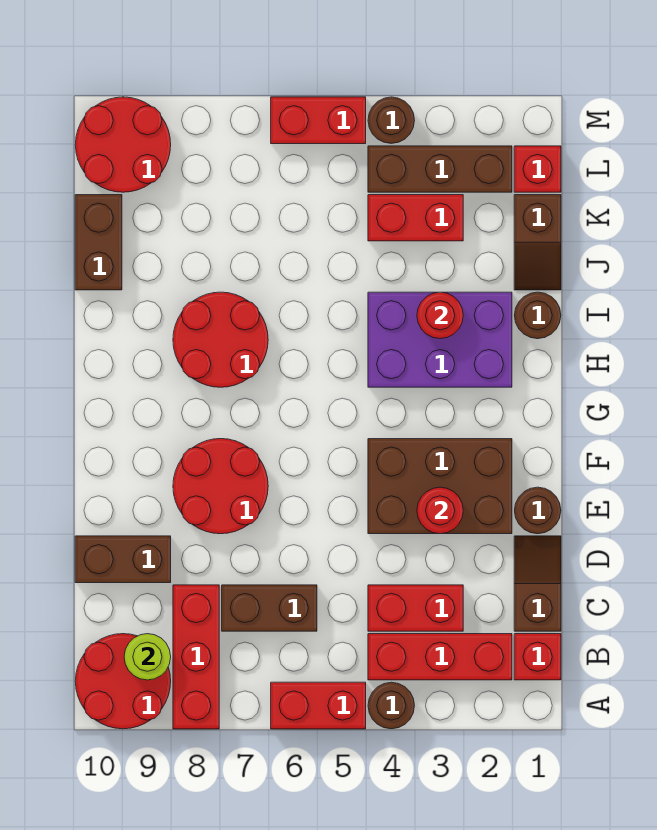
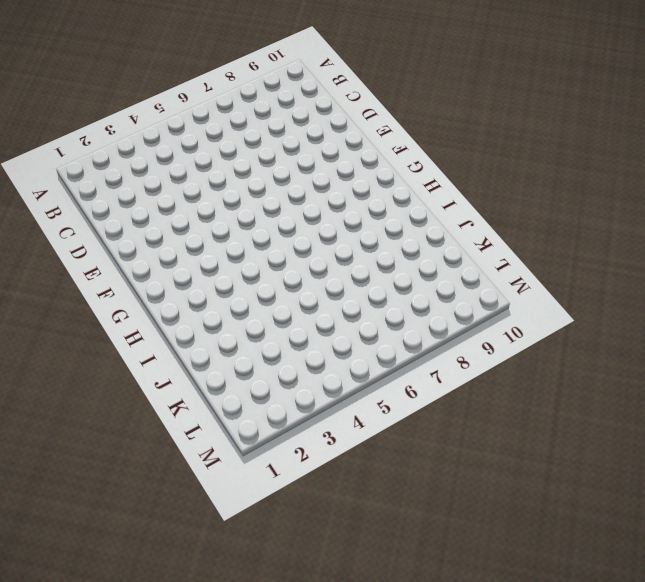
none -> brown round brick A4 level 1
none -> red brick A5:A6 level 1
none -> red brick A8:C8 level 1

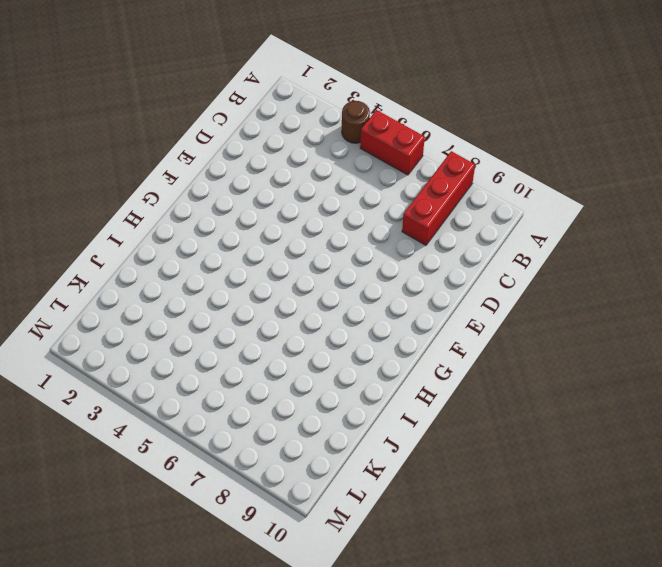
none -> red round brick A9:B10 level 1
none -> red brick B1 level 1
none -> red brick B2:B4 level 1

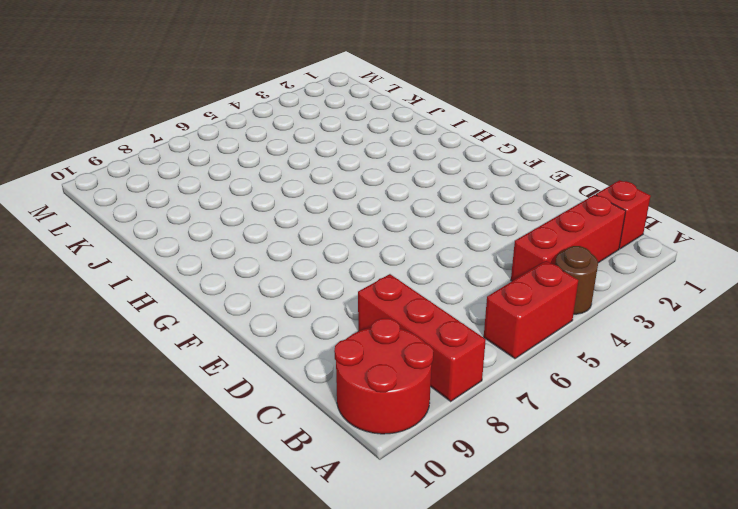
none -> brown slope C1:D1 level 1 top C
none -> red brick C3:C4 level 1
none -> brown brick C6:C7 level 1

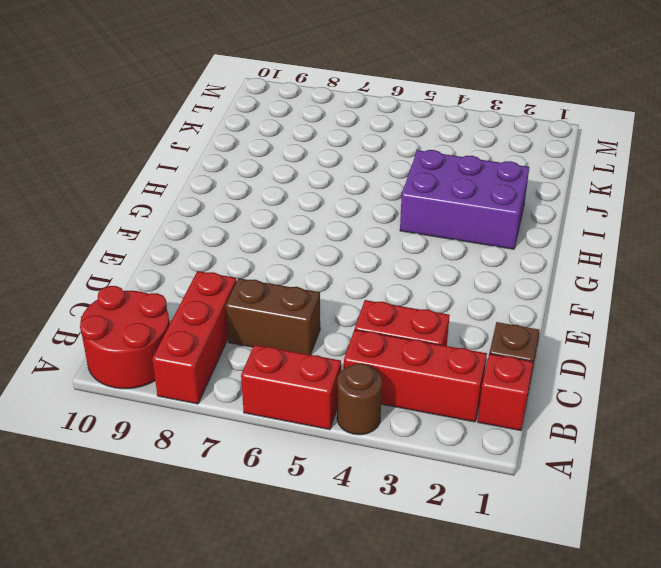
none -> brown brick D9:D10 level 1
none -> brown round brick E1 level 1
none -> brown brick E2:F4 level 1

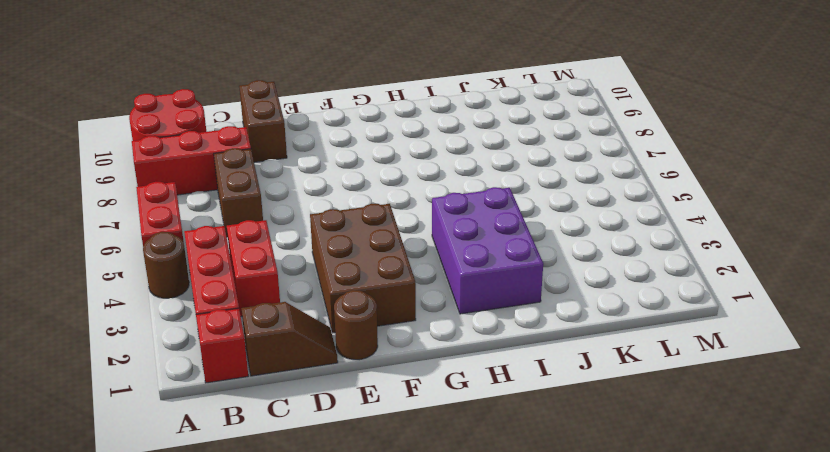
none -> red round brick E7:F8 level 1
none -> red round brick H7:I8 level 1
none -> brown round brick I1 level 1

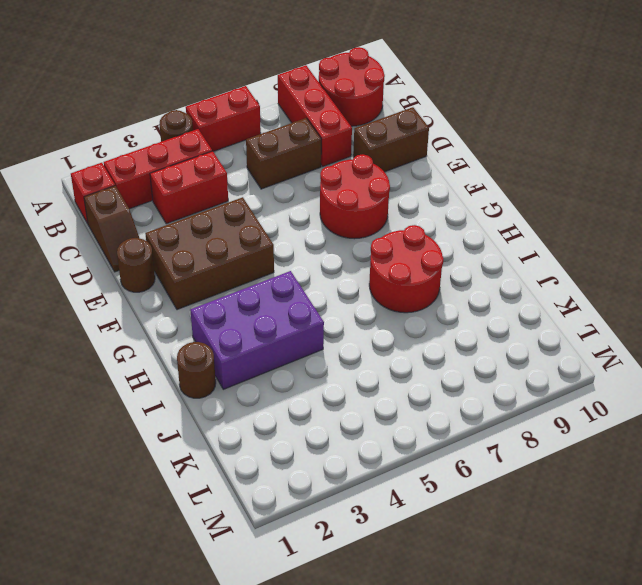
none -> brown slope J1:K1 level 1 top K
none -> brown brick J10:K10 level 1
none -> red brick K3:K4 level 1

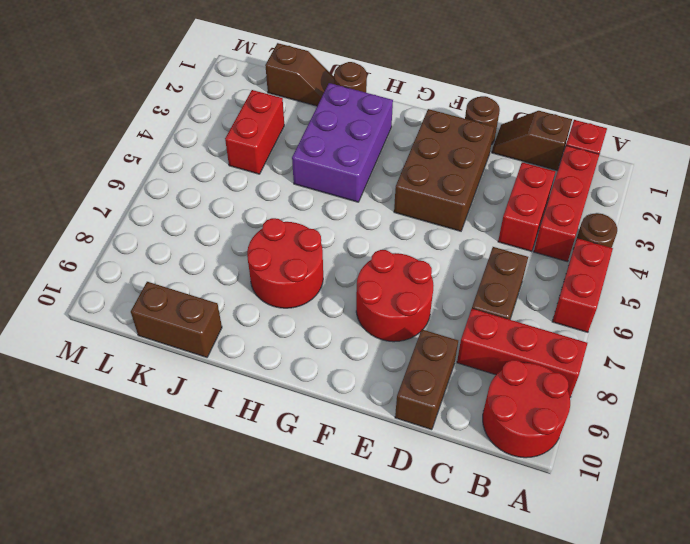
none -> red brick L1 level 1
none -> brown brick L2:L4 level 1
none -> red round brick L9:M10 level 1

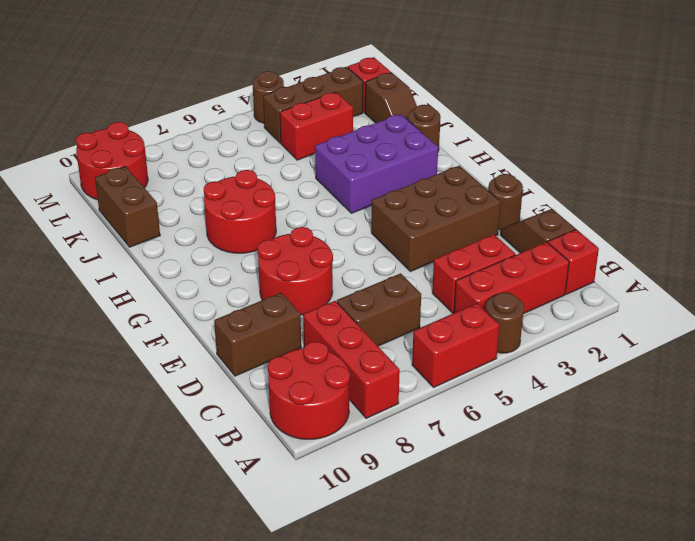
none -> red brick M5:M6 level 1
none -> lime round brick B9 level 2
none -> red round brick E3 level 2

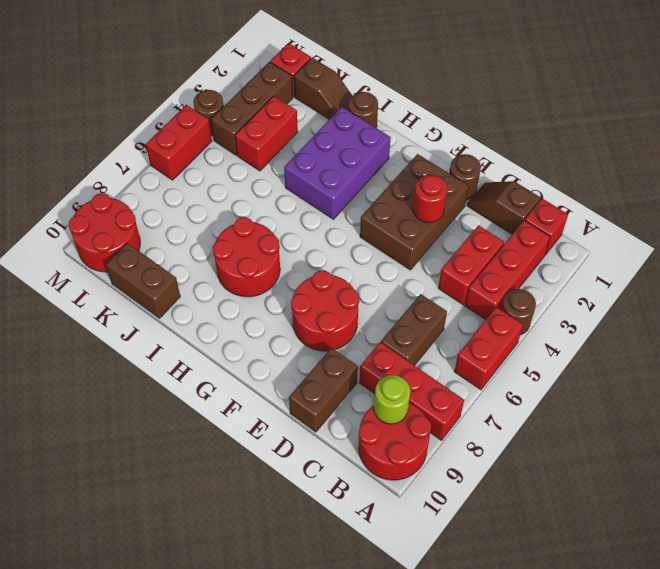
none -> red round brick I3 level 2

